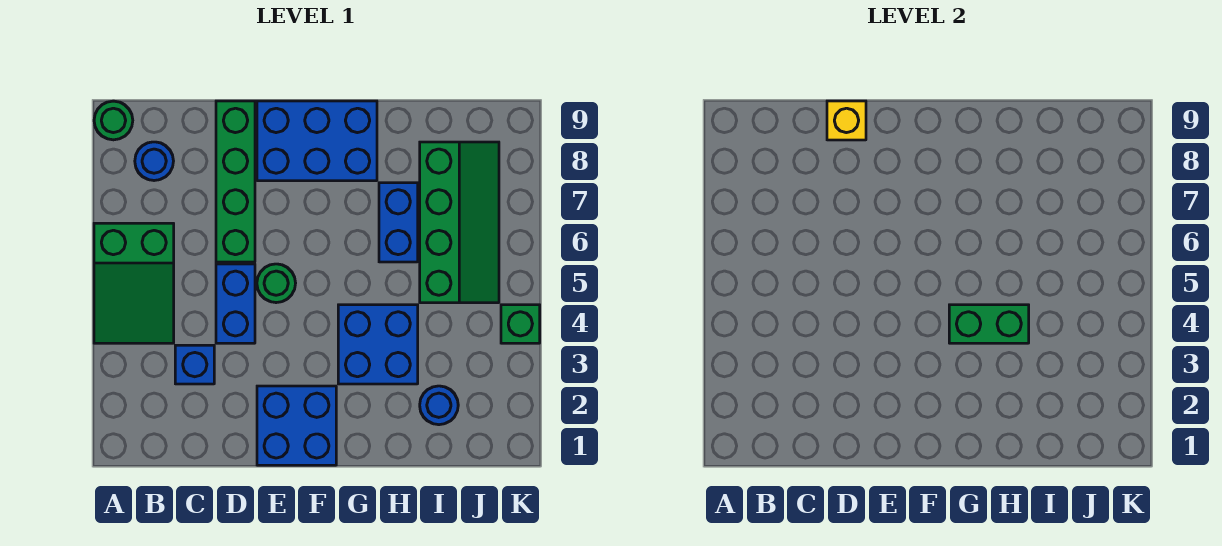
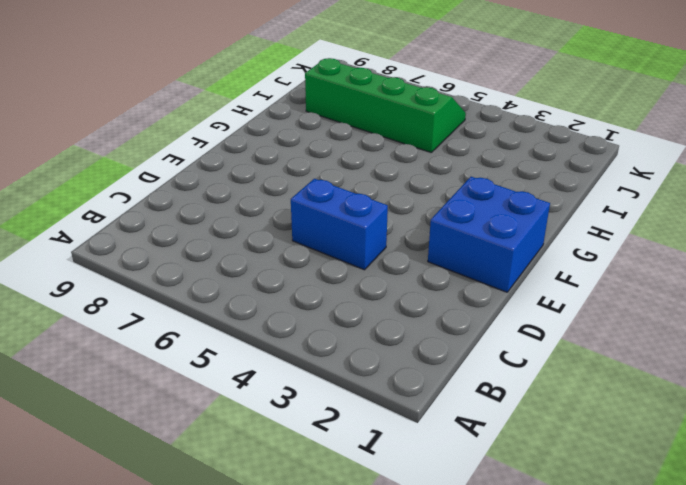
none -> green slope A4:B6 level 1 top 6
none -> green round brick A9 level 1
none -> blue round brick B8 level 1

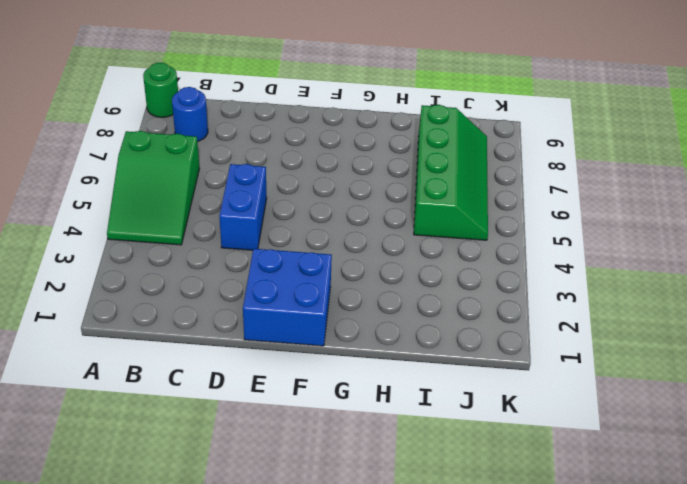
none -> blue brick C3 level 1
none -> green brick D6:D9 level 1
none -> green round brick E5 level 1

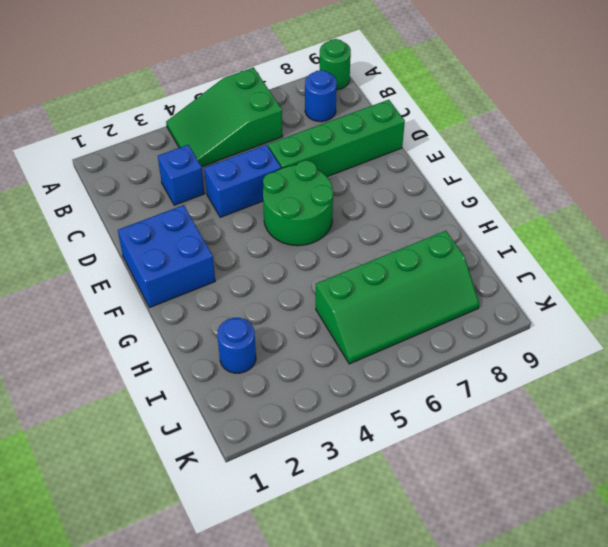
green round brick E5:F6 level 1 -> green round brick E5 level 1
none -> blue brick E8:G9 level 1
none -> blue brick G3:H4 level 1
none -> blue brick H6:H7 level 1

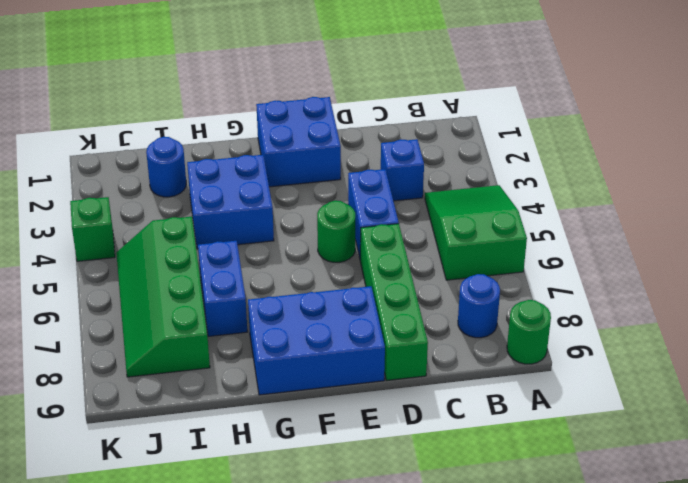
none -> yellow brick D9 level 2
none -> green brick G4:H4 level 2

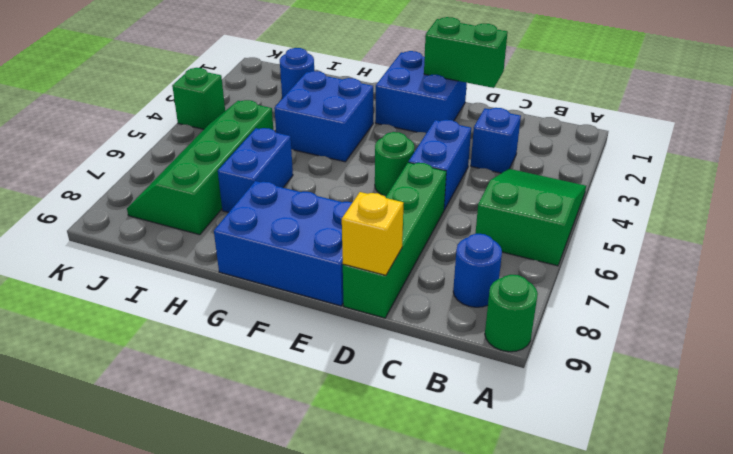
green brick D1:E1 level 2 -> green brick G4:H4 level 2

